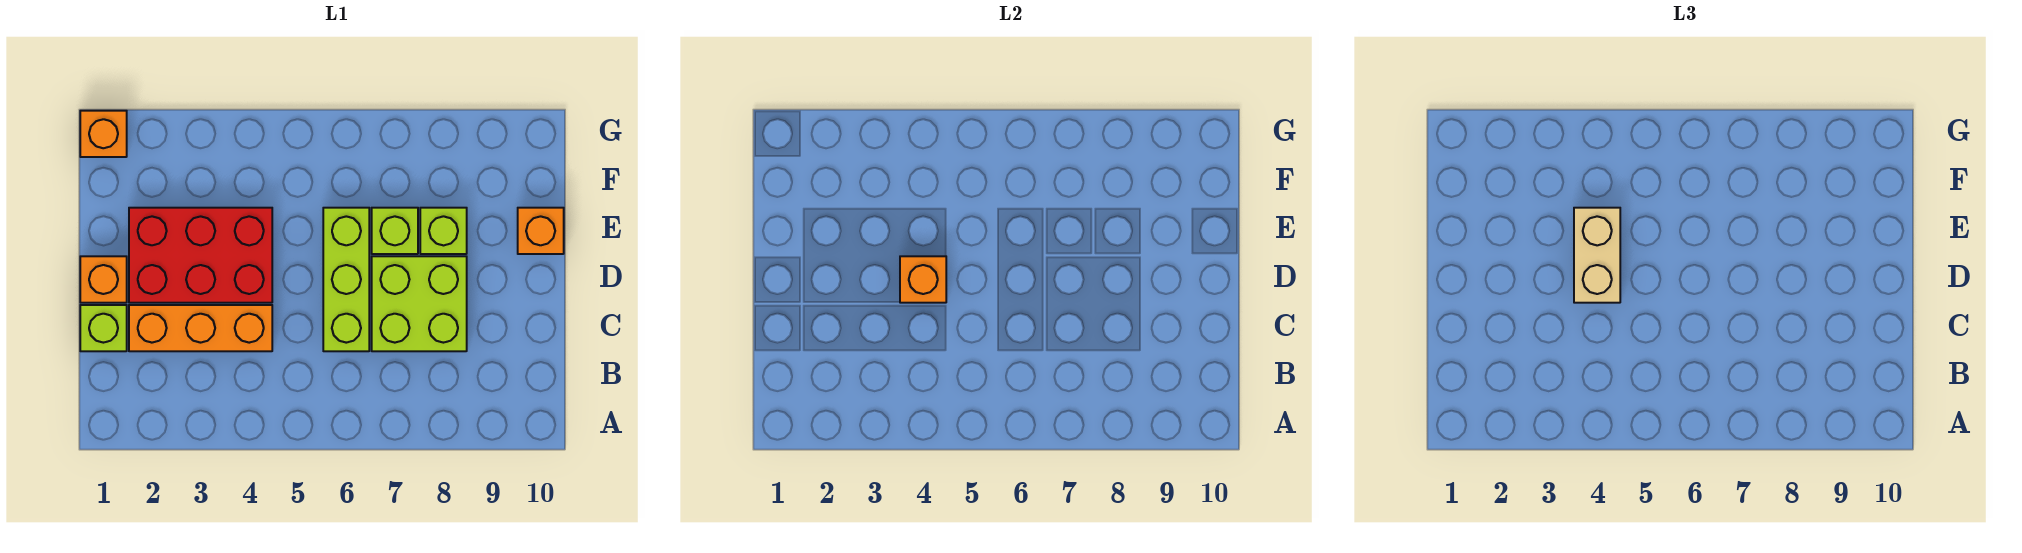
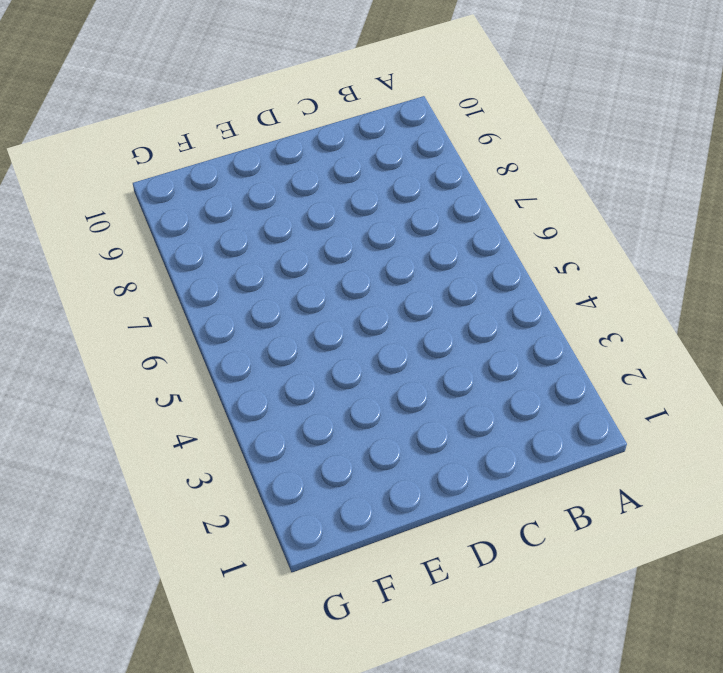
none -> lime brick C1 level 1
none -> orange brick C2:C4 level 1
none -> lime brick C6:E6 level 1

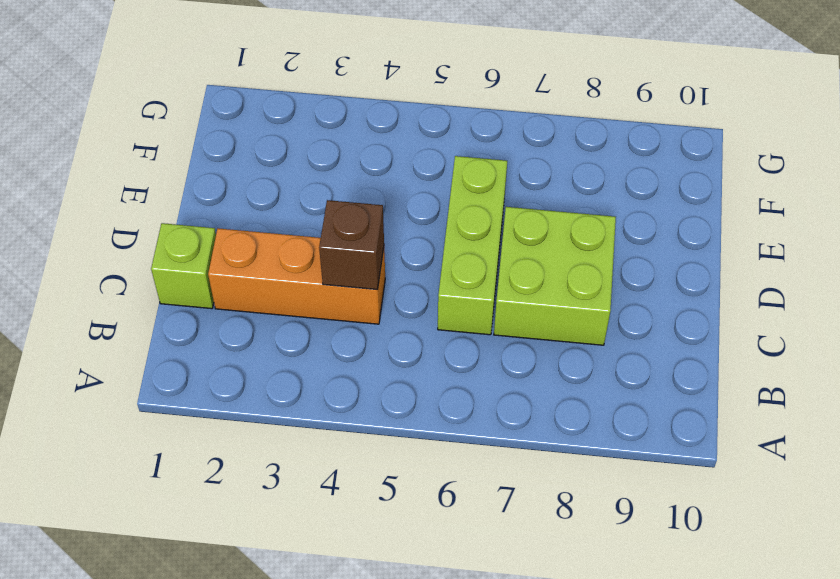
brown brick C4 level 2 -> none
none -> orange brick D1 level 1
none -> red brick D2:E4 level 1
none -> lime brick E7 level 1

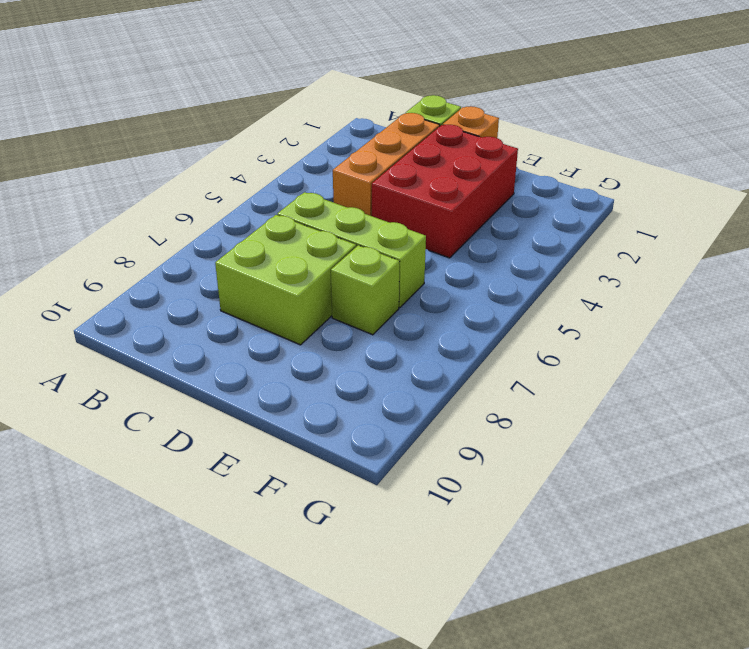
none -> lime brick E8 level 1
none -> orange brick E10 level 1
none -> orange brick G1 level 1

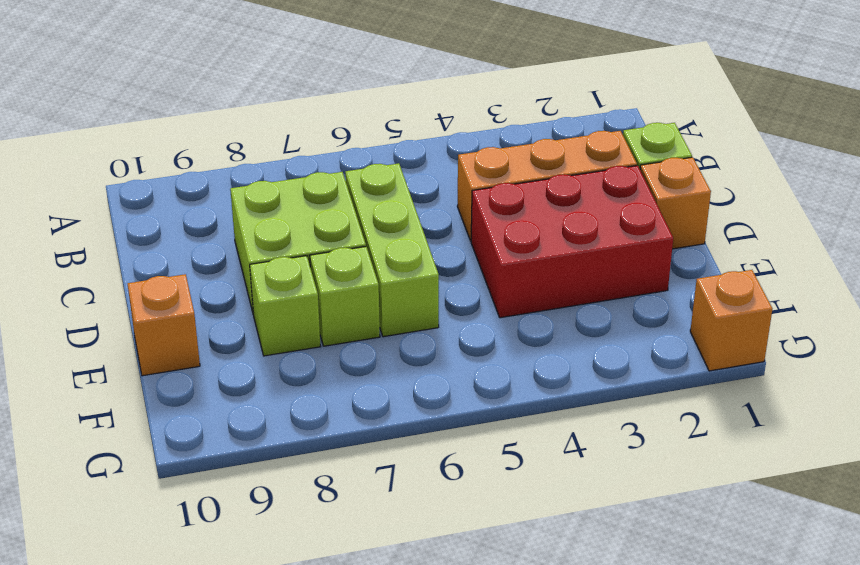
none -> orange brick D4 level 2
none -> tan brick D4:E4 level 3

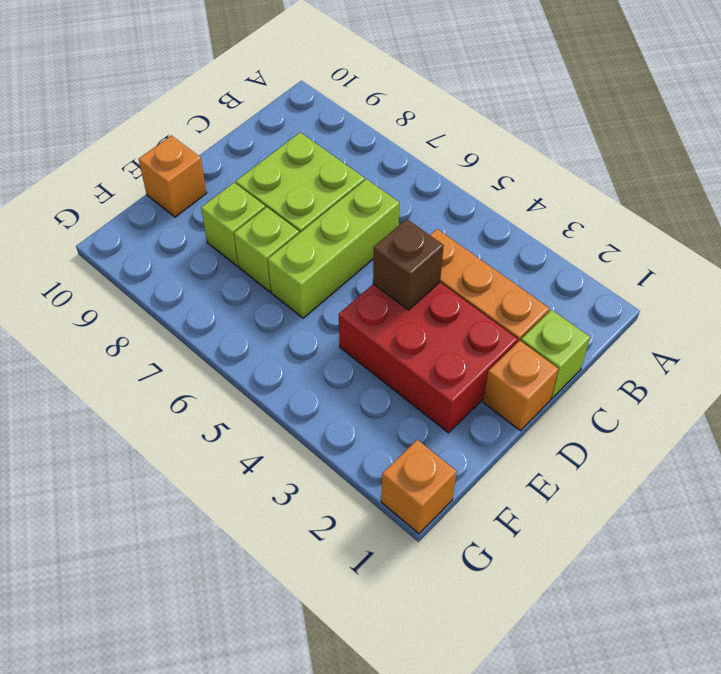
brown brick D4 level 2 -> orange brick D4 level 2
none -> tan brick D4:E4 level 3

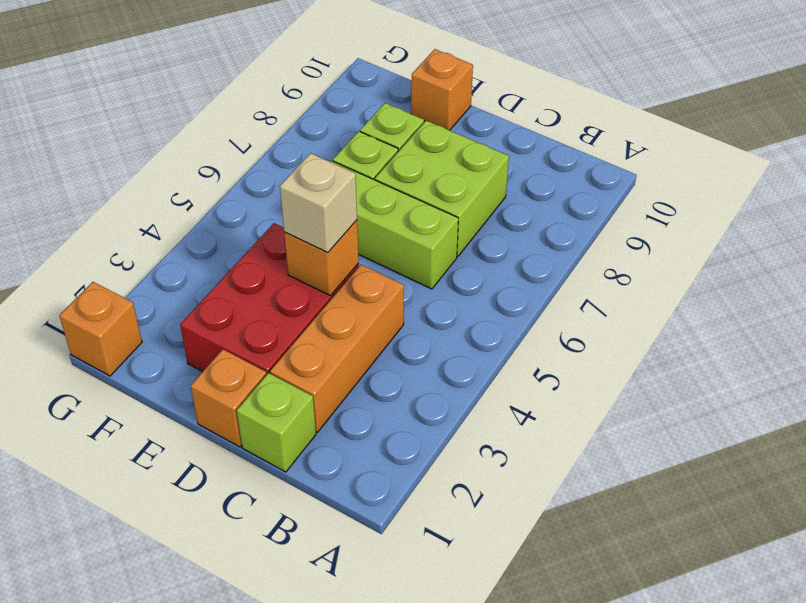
tan brick D4 level 3 -> tan brick D4:E4 level 3

